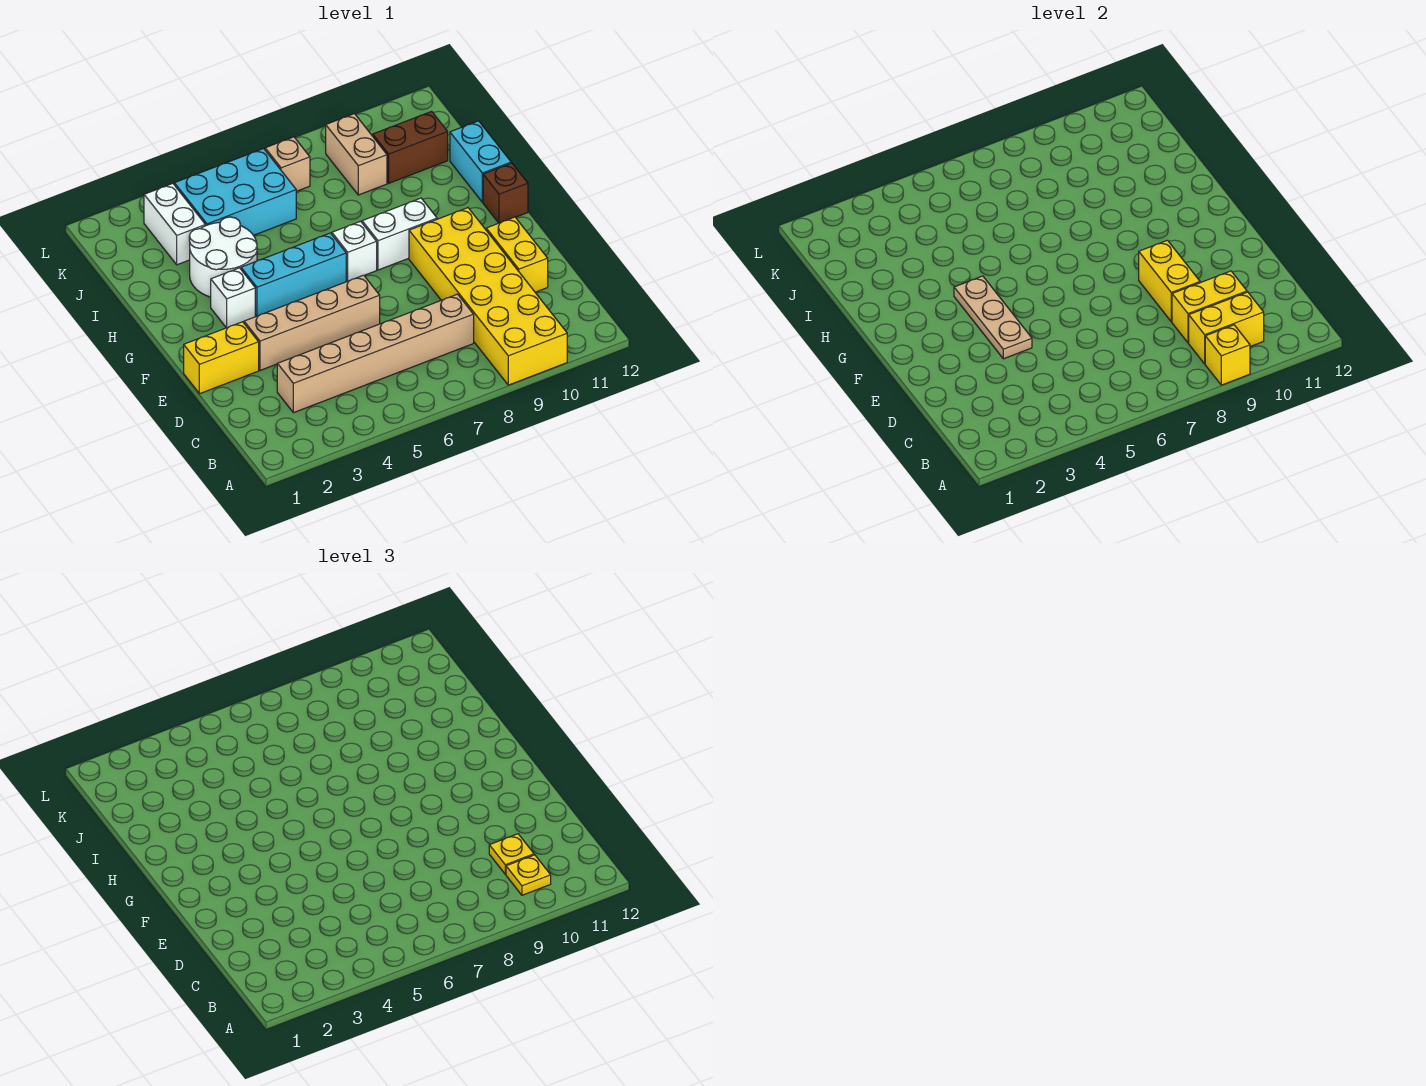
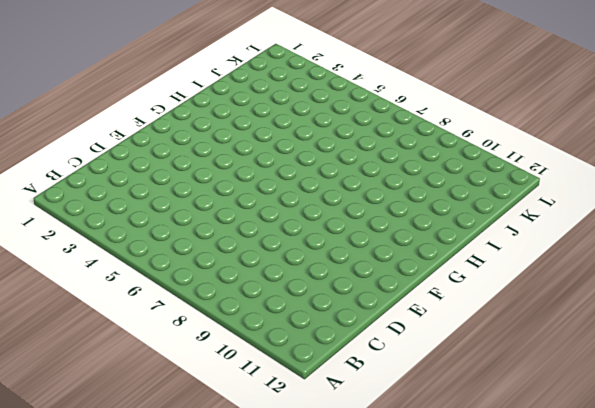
none -> yellow brick A9:F10 level 1
none -> tan brick C3:C8 level 1
none -> yellow brick D11:E11 level 1

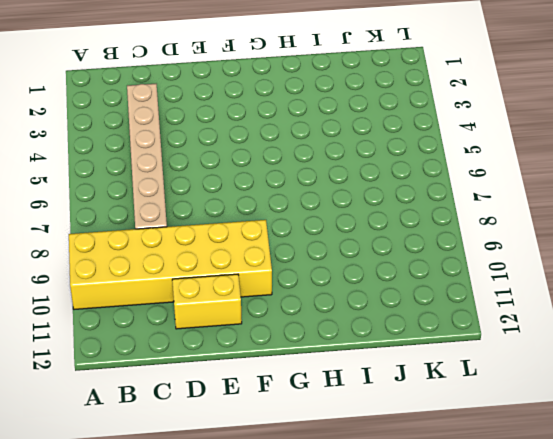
none -> yellow brick E1:E2 level 1
none -> tan brick E3:E6 level 1
none -> white brick G3 level 1

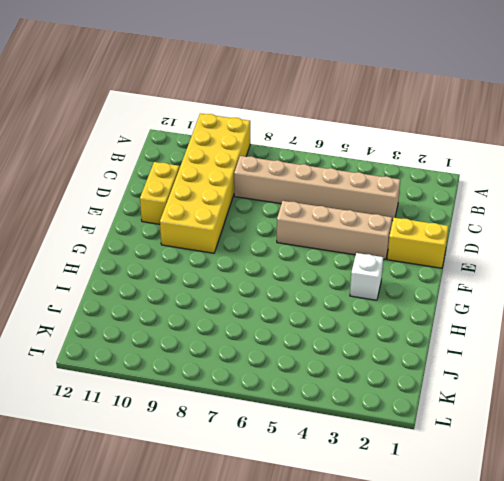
none -> cyan brick G4:G6 level 1
none -> white brick G7 level 1
none -> white brick G8:G9 level 1

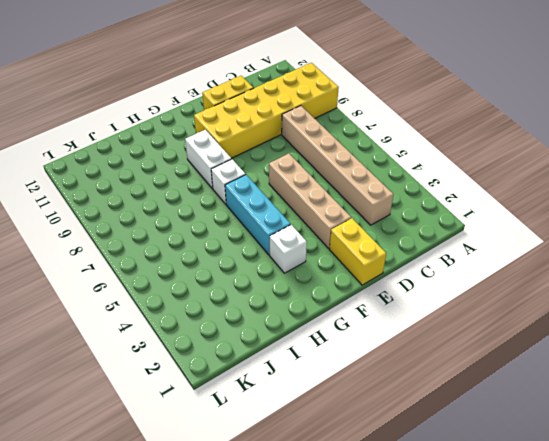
none -> brown brick G12 level 1
none -> white round brick H3:I4 level 1
none -> cyan brick H12:I12 level 1

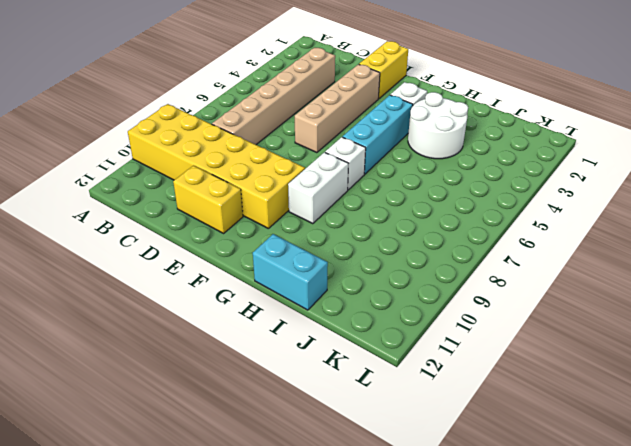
none -> brown brick G12 level 1
none -> white brick J3:K3 level 1
none -> cyan brick J4:K6 level 1

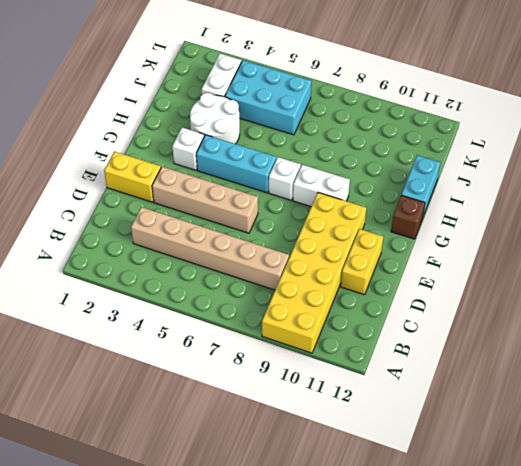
none -> tan brick J9:K9 level 1
none -> brown brick J10:J11 level 1
none -> tan brick K7 level 1

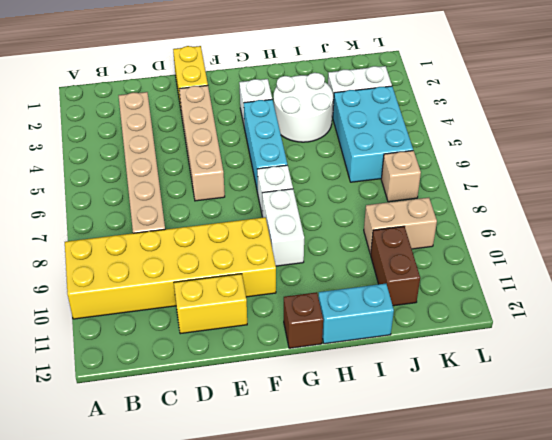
none -> yellow brick A9 level 2
none -> yellow brick B9:B10 level 2
none -> yellow brick C9:C10 level 2

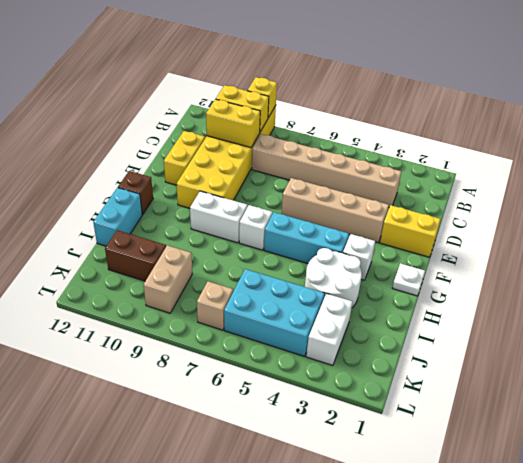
white plate G1 level 1 -> none
none -> yellow brick D9:E9 level 2
none -> tan plate E4:G4 level 2
none -> yellow plate B10 level 3

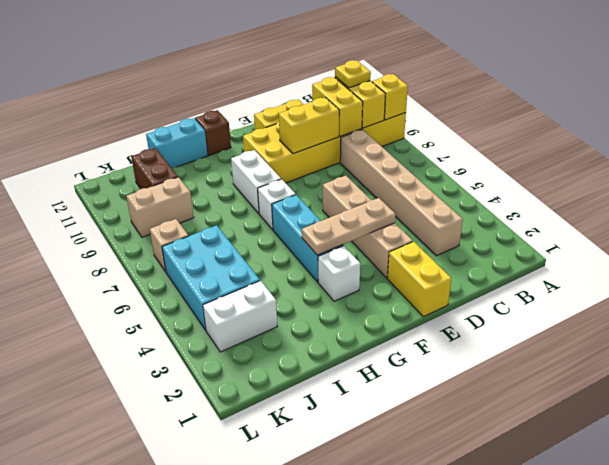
none -> white round brick H3:I4 level 1
none -> yellow plate C10 level 3

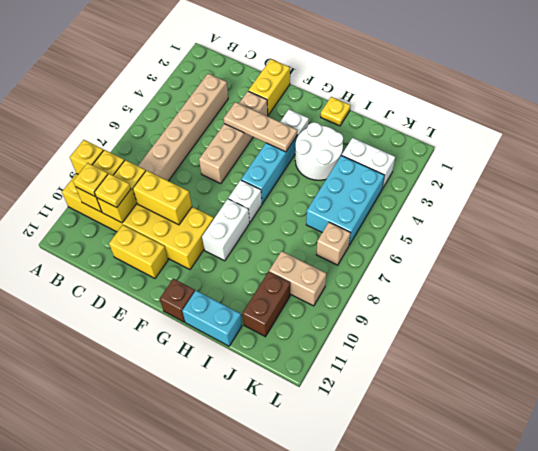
yellow plate H1 level 1 -> none

